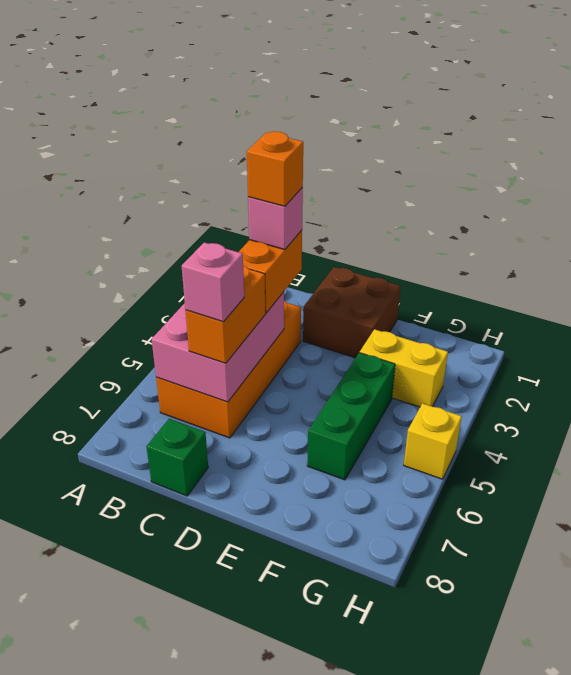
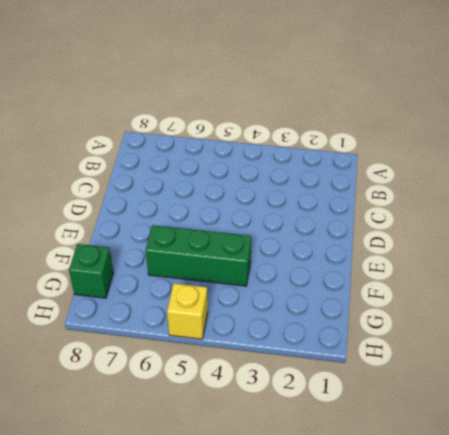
green brick G8 level 1 -> green brick C8 level 1
none -> orange brick B3:C6 level 1
none -> brown brick D1:E2 level 1
none -> yellow brick F3:G3 level 1

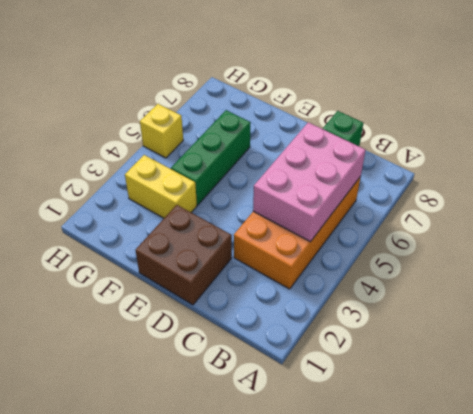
none -> orange brick C3:C4 level 3
none -> orange brick C5:C6 level 3
none -> pink brick C3 level 4

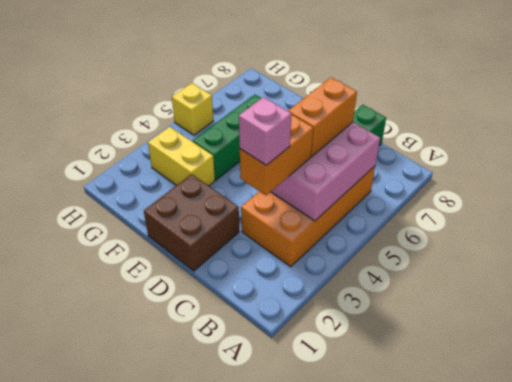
none -> pink brick C6 level 4
none -> orange brick C3 level 5

